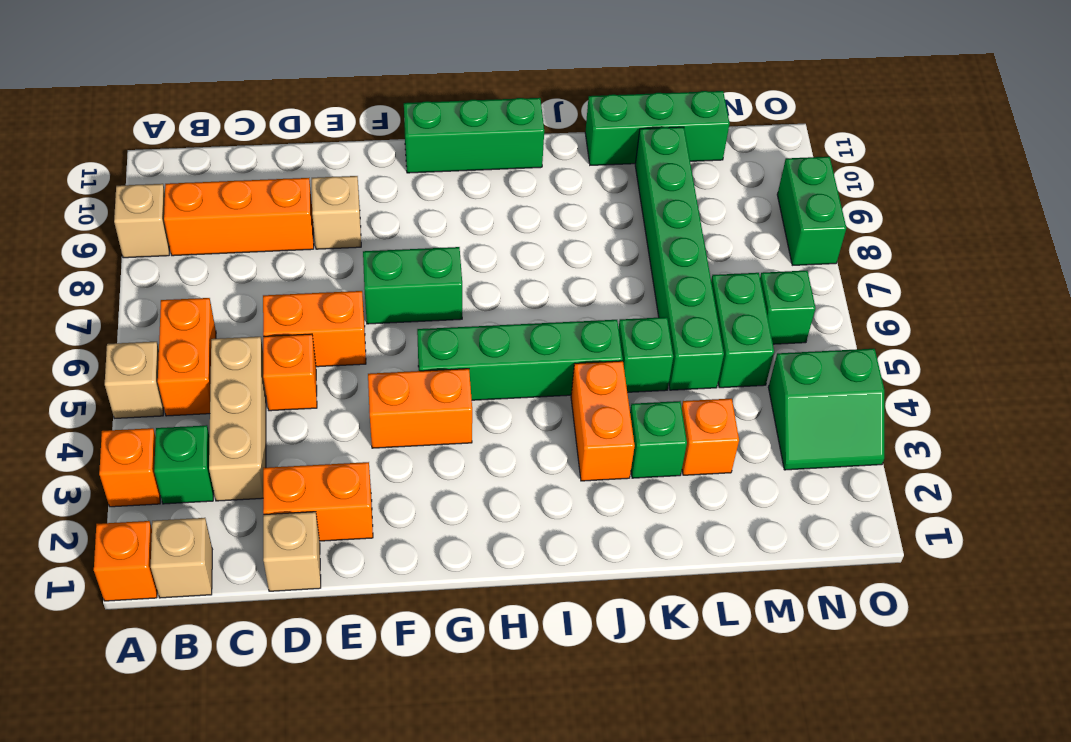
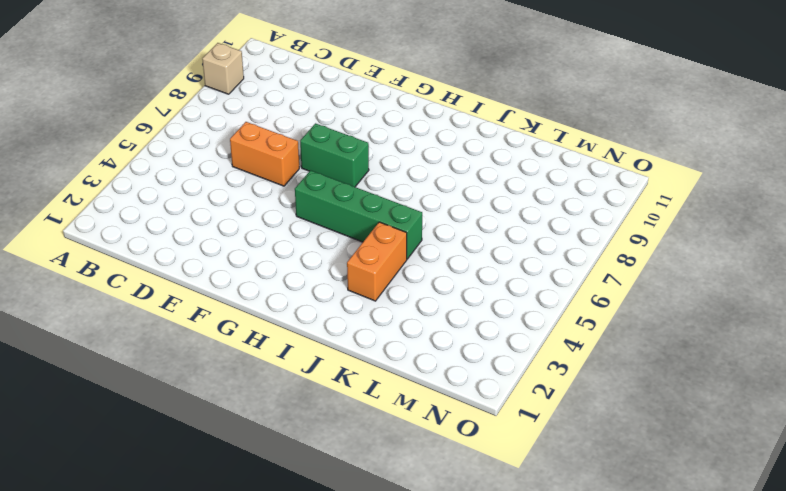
none -> orange brick A1 level 1
none -> orange brick A3 level 1
none -> tan brick A5 level 1

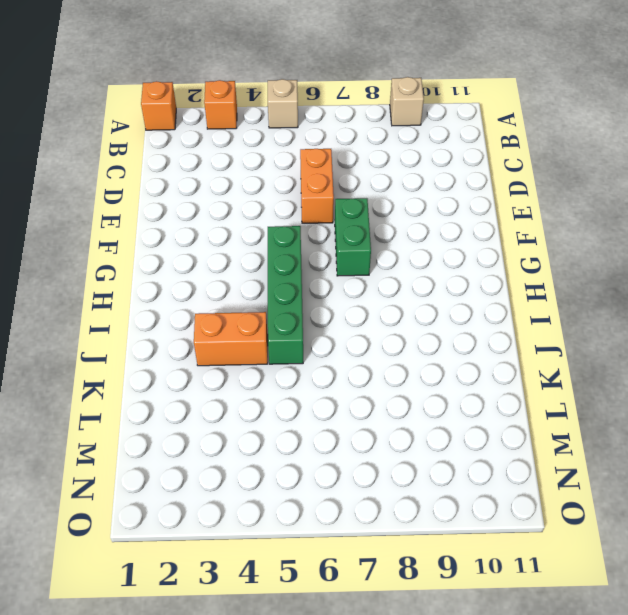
none -> tan brick B1 level 1
none -> green brick B3 level 1
none -> orange brick B5:B6 level 1

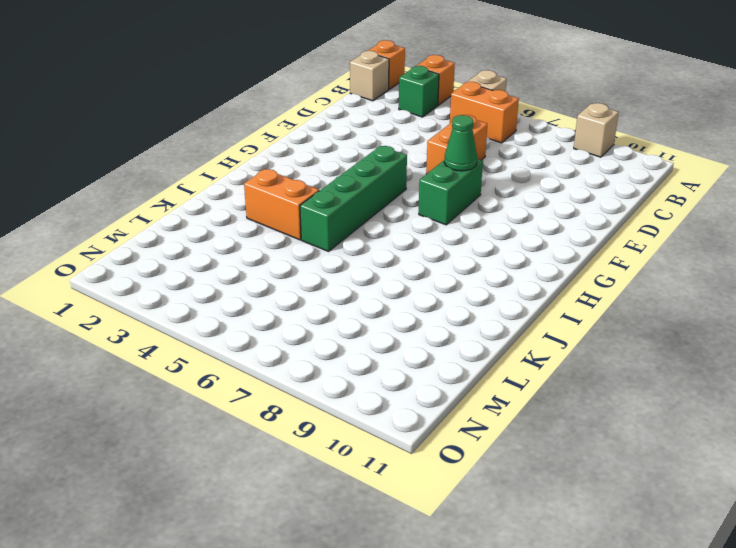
green cone F7 level 2 -> none
none -> orange brick B9:D9 level 1
none -> tan brick C3:C5 level 1
none -> tan brick D1 level 1

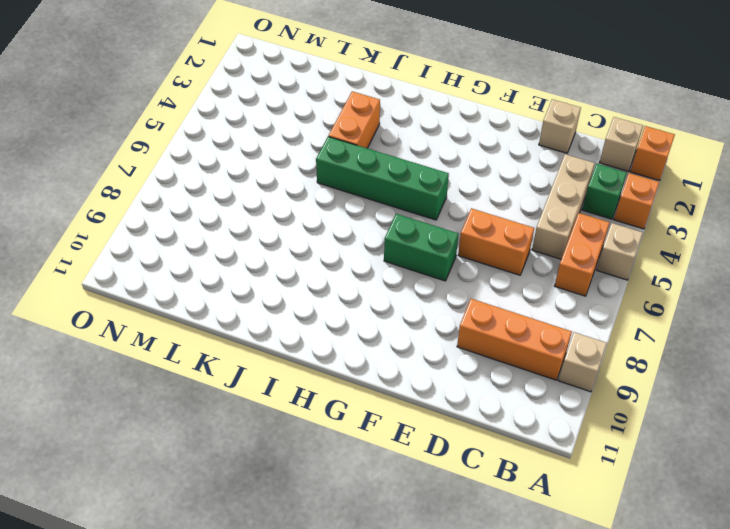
none -> orange brick D2:E2 level 1
none -> orange brick D5 level 1
none -> tan brick E9 level 1

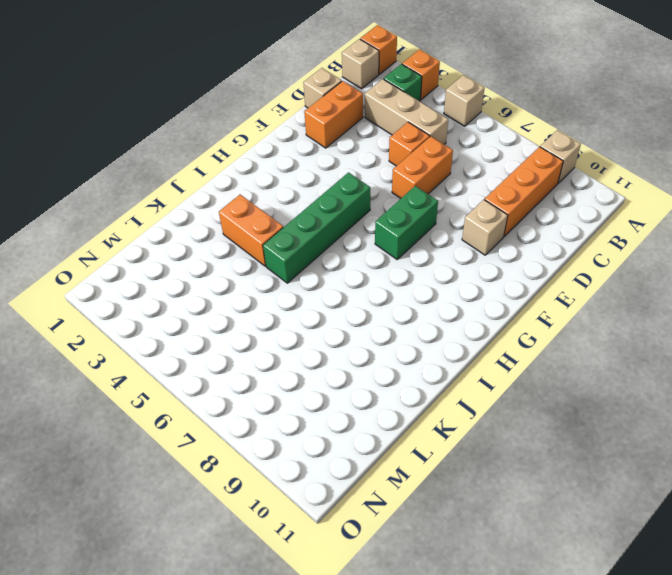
none -> orange brick B5:B6 level 1
none -> orange brick F4:G4 level 1
none -> green brick G11:I11 level 1

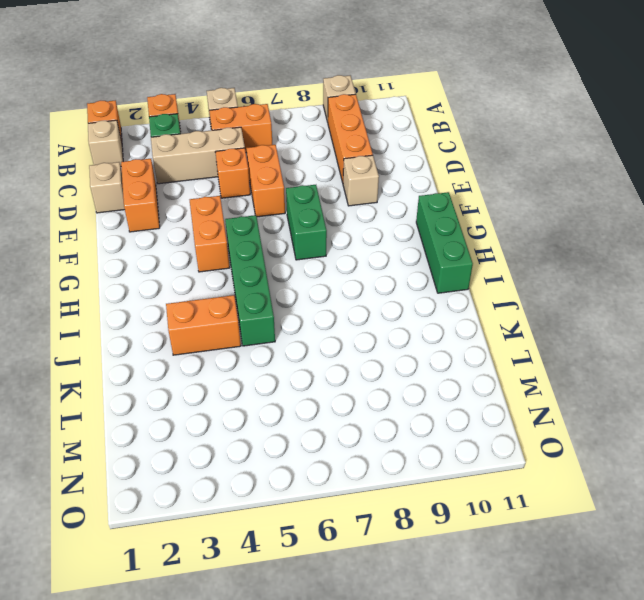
none -> green brick K3 level 1
none -> green brick K5 level 1
none -> green brick K11:M11 level 1

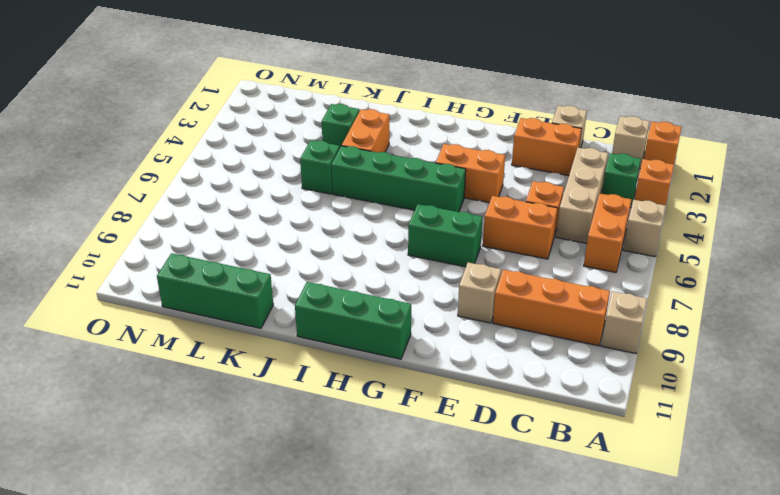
none -> orange brick L3 level 1
none -> green brick L5:L10 level 1
none -> green brick M5:M6 level 1

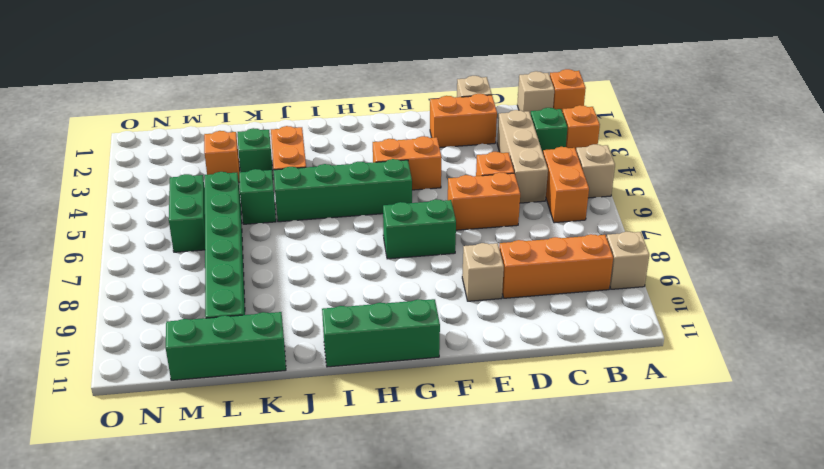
none -> green slope N3:O4 level 1 top 4
none -> green brick N6 level 1
none -> green brick O8:O9 level 1

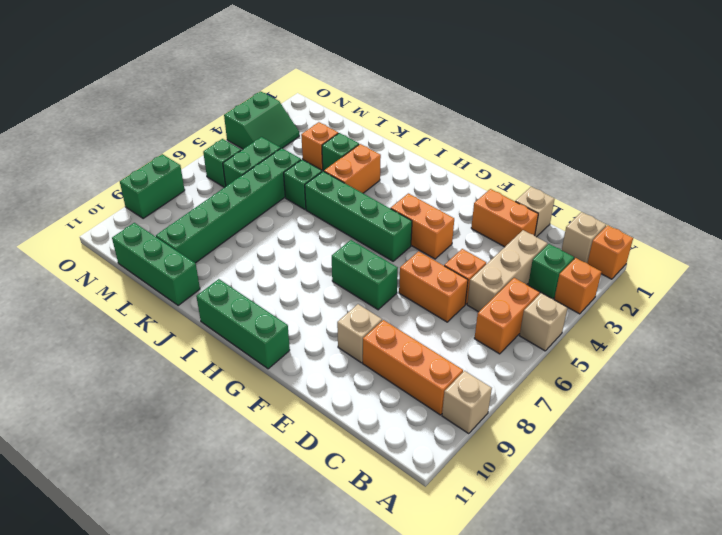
green slope N3:O4 level 1 top O -> green slope N3:O4 level 1 top 4

